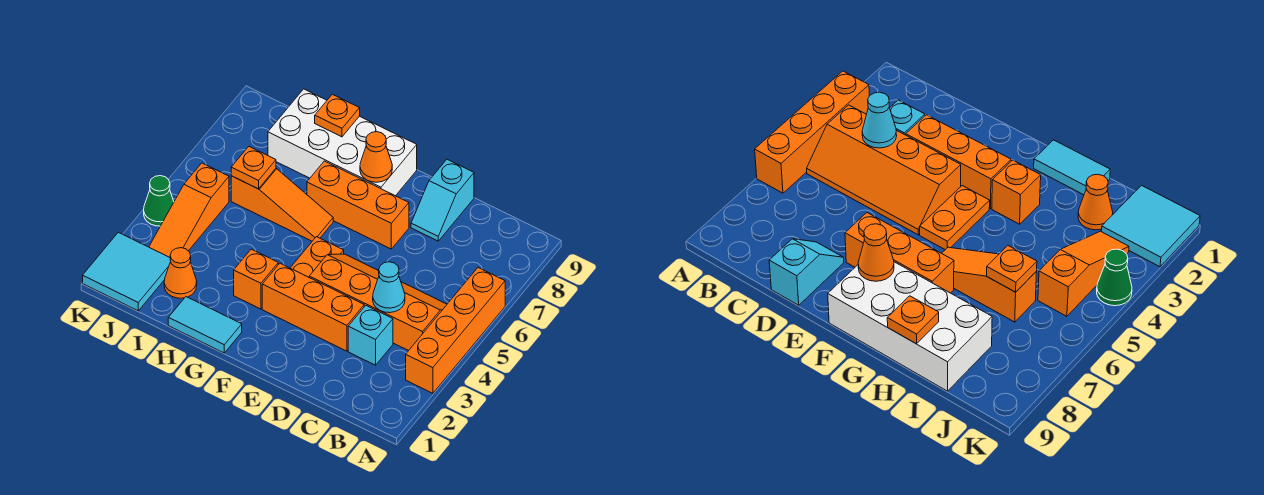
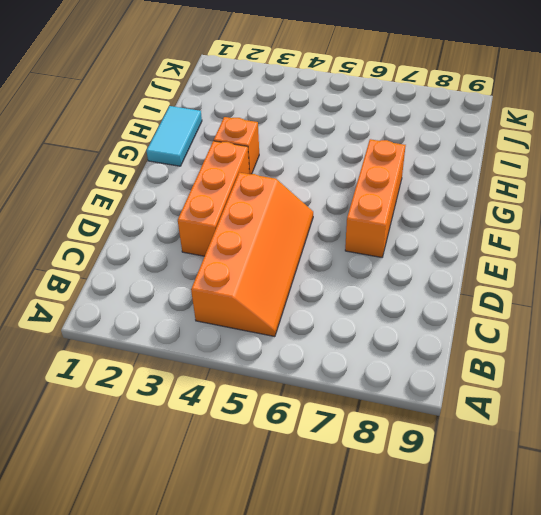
none -> orange brick A3:A6 level 1
none -> cyan brick C3 level 1
none -> cyan slope D8:D9 level 1 top 9

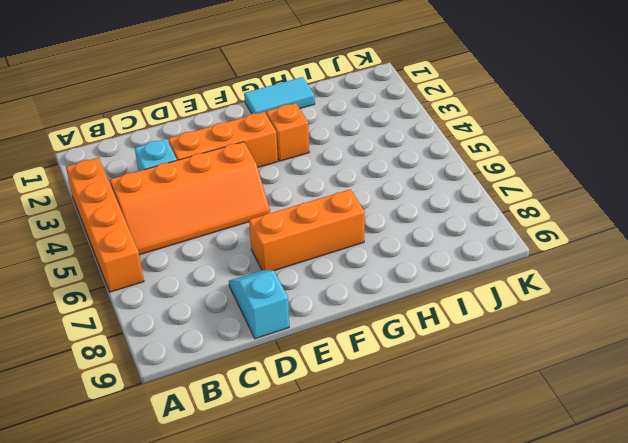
none -> orange plate F4:F5 level 1
none -> white brick F8:I9 level 1
none -> orange slope G6:I6 level 1 top I

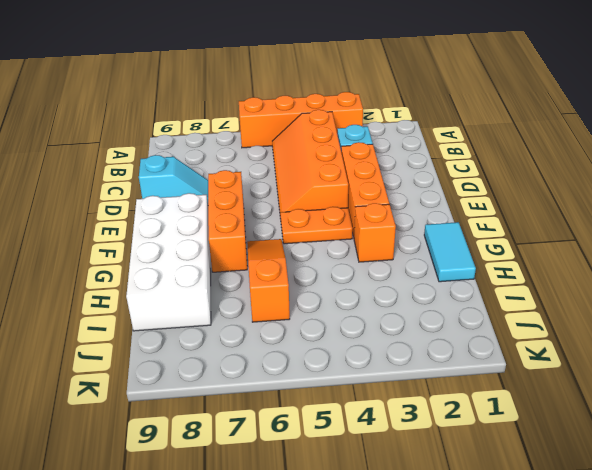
none -> orange cone I2 level 1
none -> cyan tile J1:K2 level 1
none -> orange slope J3:J5 level 1 top 5

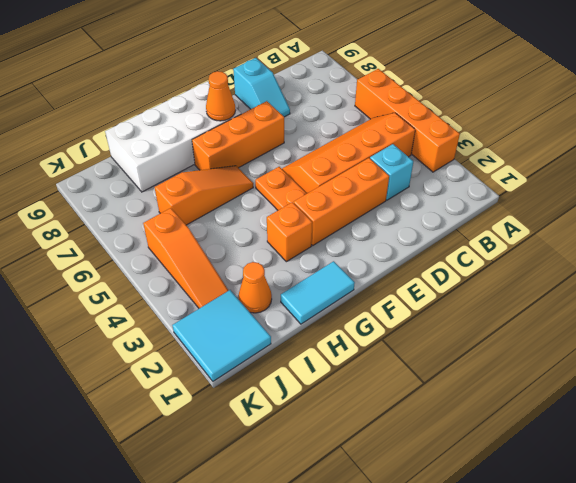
none -> green cone K4 level 1
none -> cyan cone C4 level 2
none -> orange plate H9 level 2

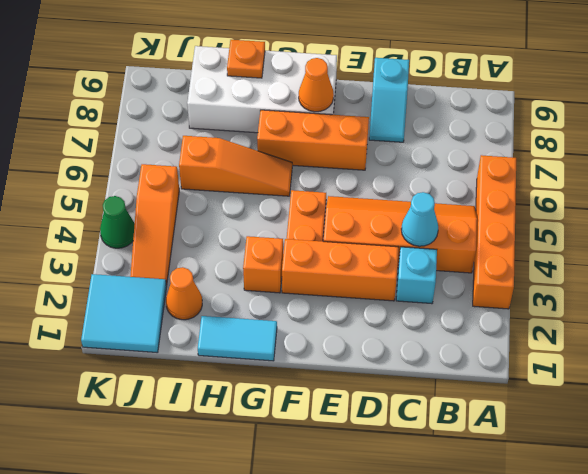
none -> orange plate I6 level 2

